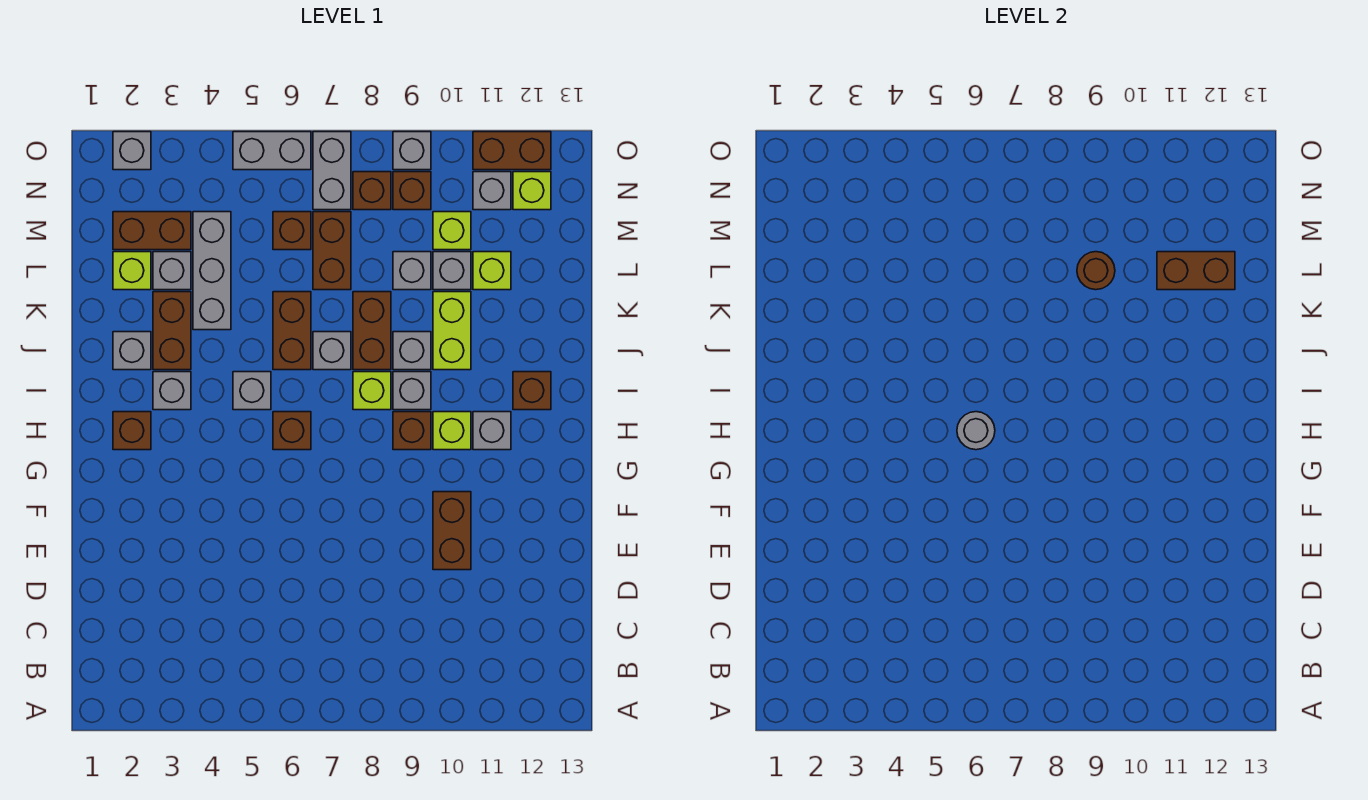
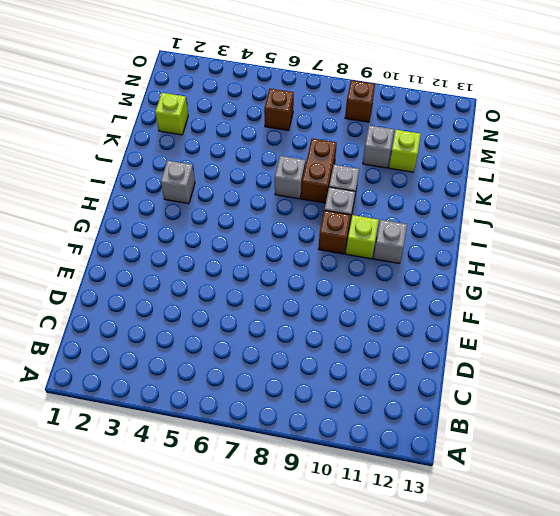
none -> brown brick E10:F10 level 1
none -> brown brick H2 level 1
none -> brown brick H6 level 1
none -> grey brick I5 level 1

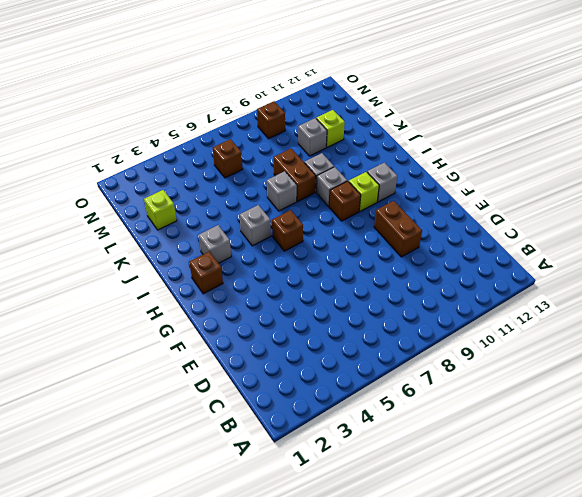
none -> lime brick I8 level 1
none -> brown brick I12 level 1
none -> grey brick J2 level 1
none -> brown brick J3:K3 level 1

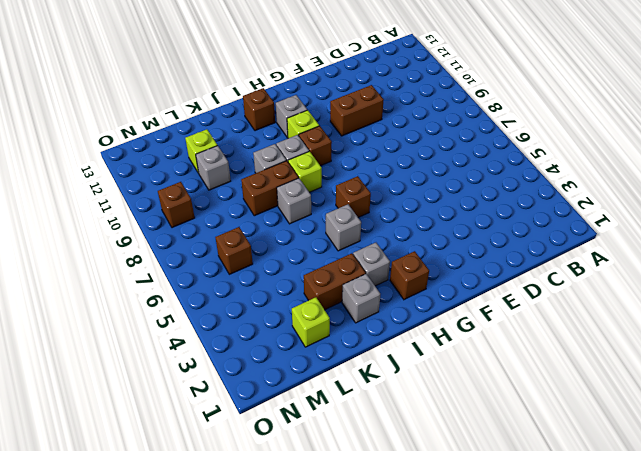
none -> brown brick J6:K6 level 1
none -> lime brick J10:K10 level 1
none -> grey brick K4:M4 level 1
none -> grey brick L3 level 1

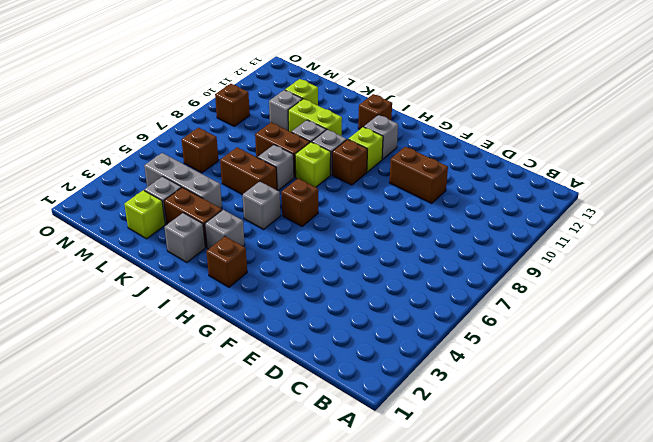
none -> brown brick L7:M7 level 1
none -> grey brick L9 level 1
none -> brown brick M2:M3 level 1
none -> lime brick M10 level 1

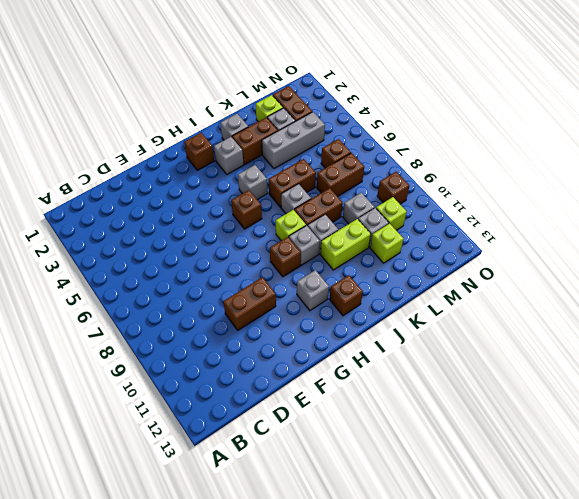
none -> lime brick H10 level 1
none -> grey brick N7:O7 level 1
none -> brown brick N8 level 1
none -> grey brick N11 level 1

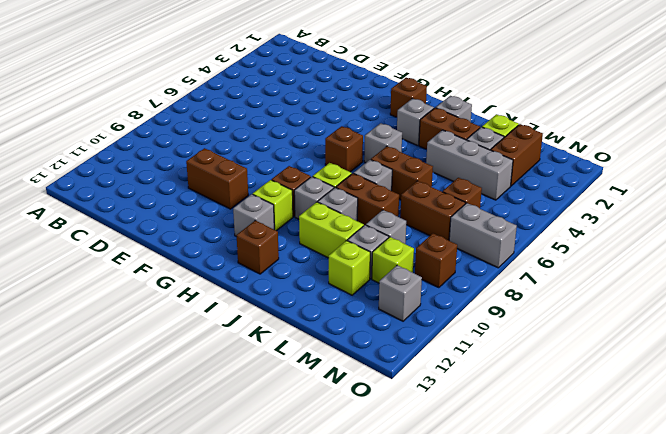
none -> brown brick N8 level 1
none -> lime brick N12 level 1
none -> grey brick O2 level 1
none -> grey brick O5:O6 level 1

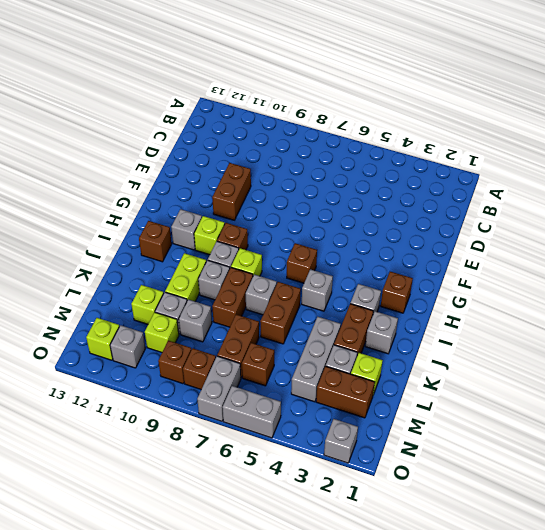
none -> grey brick O9 level 1
none -> brown brick O11:O12 level 1
none -> grey round brick H6 level 2
none -> brown round brick L9 level 2

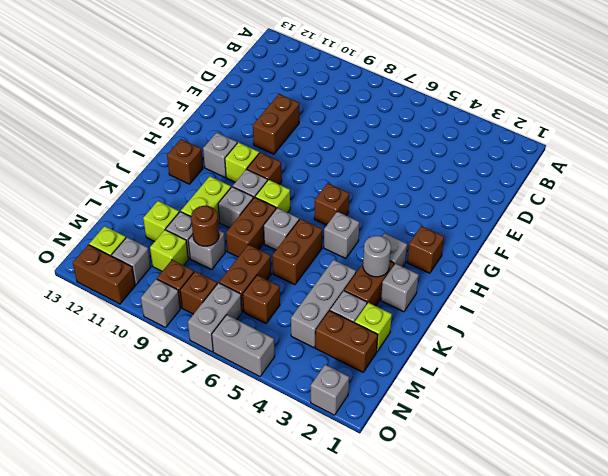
grey round brick J3 level 2 -> grey round brick H6 level 2
none -> brown brick L11:L12 level 2

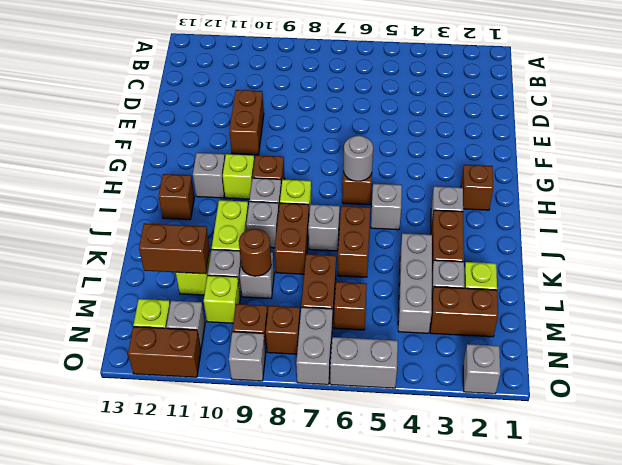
none -> grey brick J2 level 1

